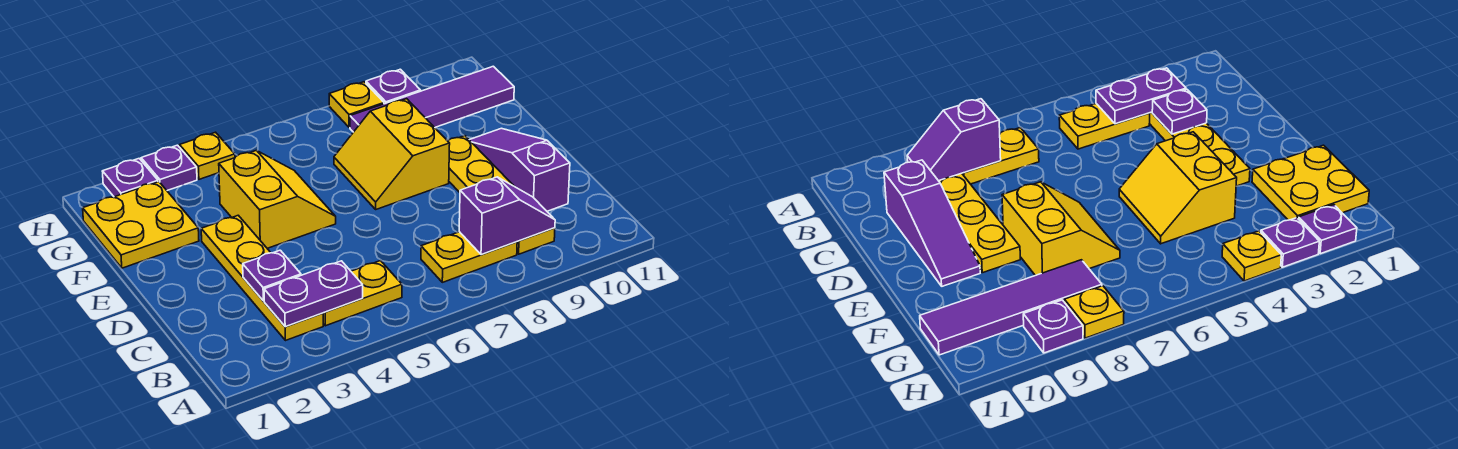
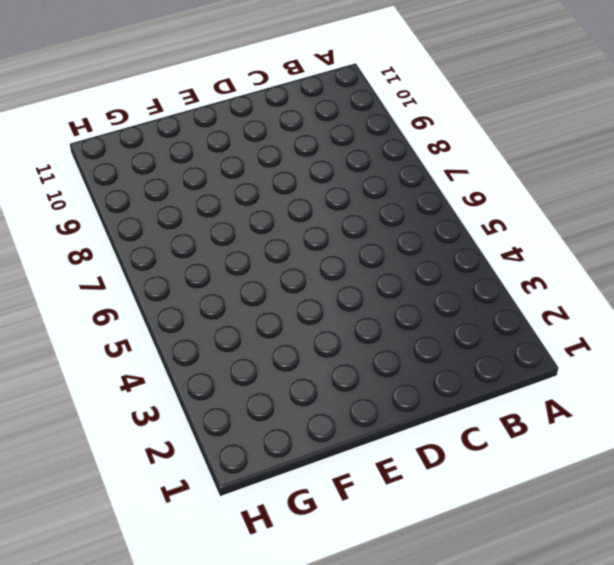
none -> yellow plate B3:E3 level 1
none -> yellow plate B4:B5 level 1
none -> yellow plate B7:B8 level 1

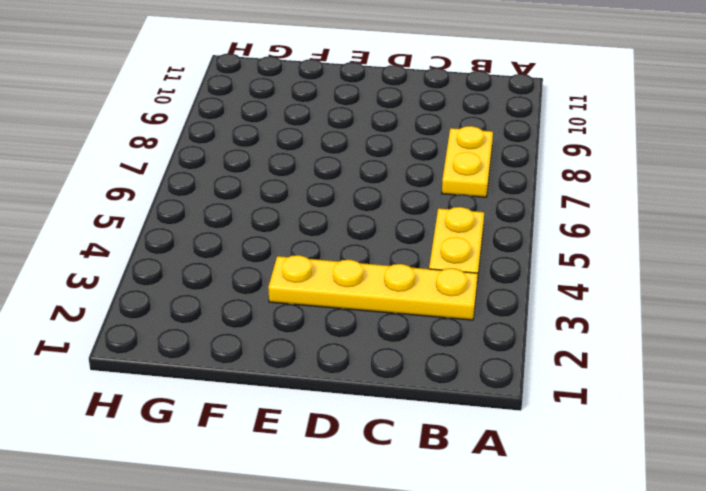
none -> yellow plate B9:E9 level 1
none -> purple slope C10:E10 level 1 top C
none -> yellow slope E4:F5 level 1 top 4

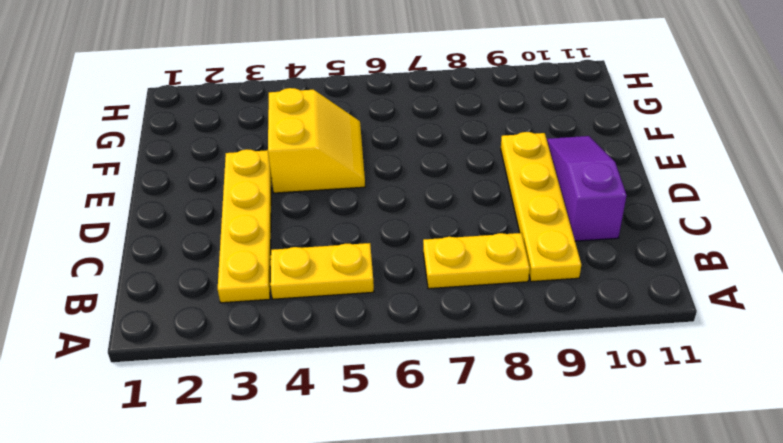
none -> yellow slope E7:F8 level 1 top 8
none -> yellow plate F1:G2 level 1
none -> purple tile G8:G11 level 1

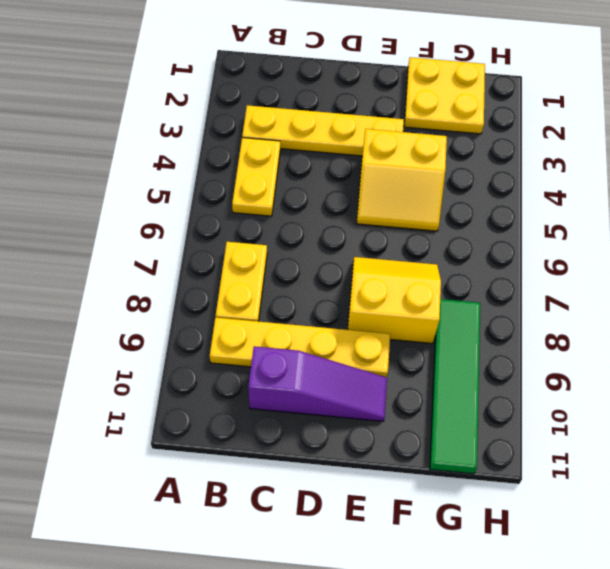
green tile G8:G11 level 1 -> purple tile G8:G11 level 1
none -> purple plate H2 level 1
none -> purple plate H3 level 1
none -> yellow plate H4 level 1

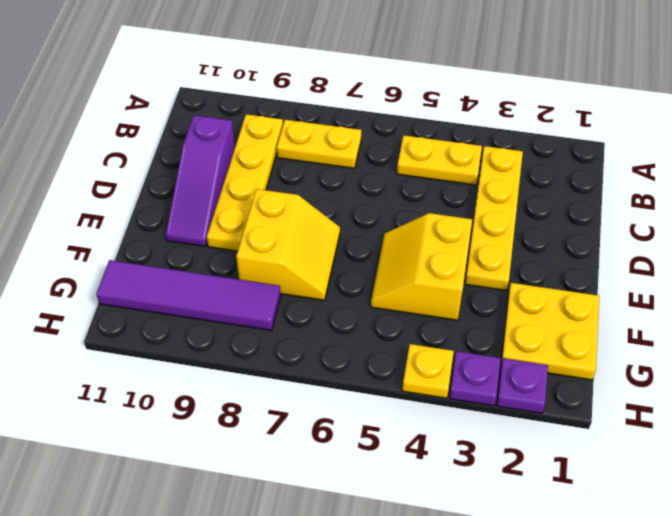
none -> yellow plate H8 level 1
none -> purple plate H9 level 1
none -> purple plate B3:B4 level 2

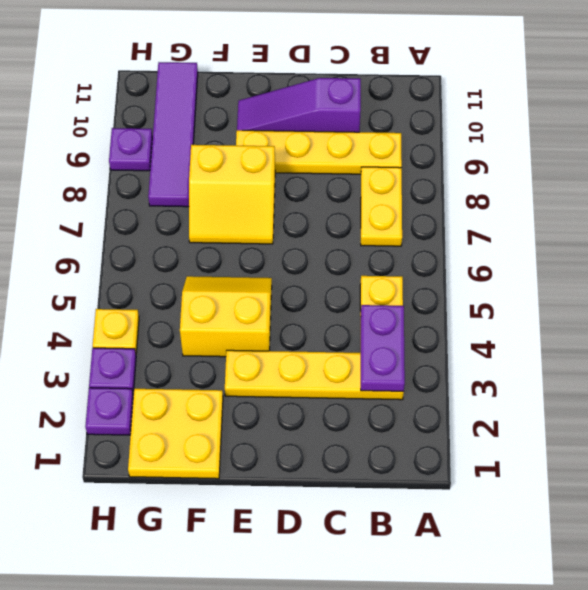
none -> yellow plate H8 level 1
none -> purple slope B8:B9 level 2 top 8
none -> purple plate C3 level 2

